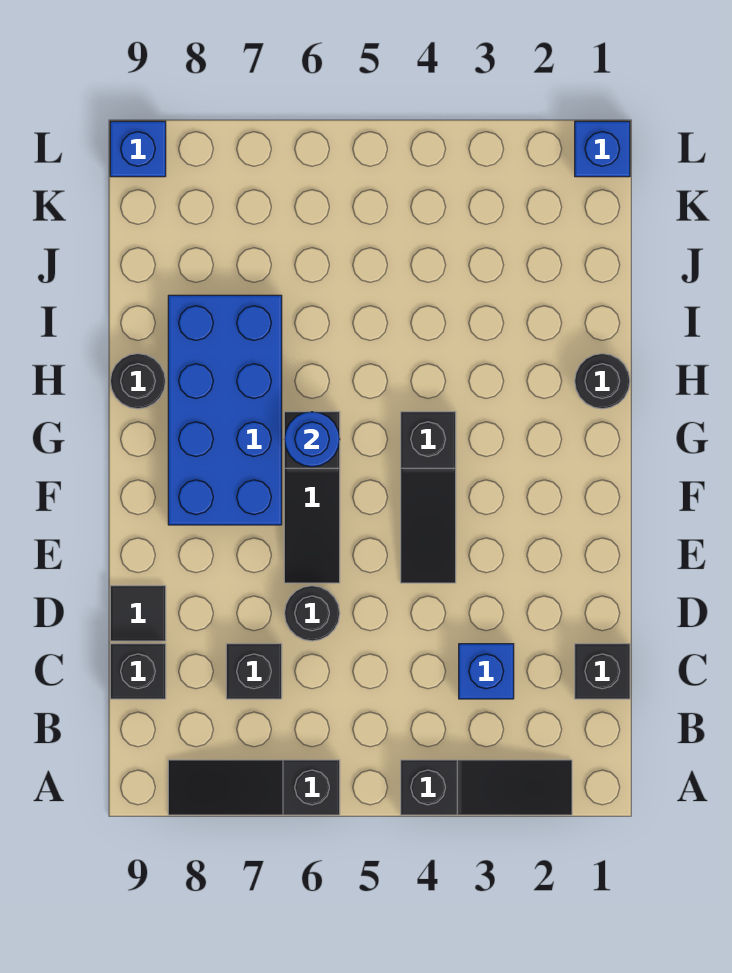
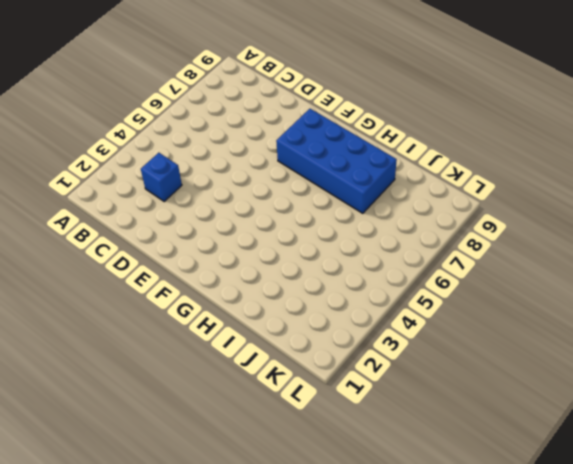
none -> black slope A2:A4 level 1 top 4
none -> black slope A6:A8 level 1 top 6
none -> black brick C1 level 1

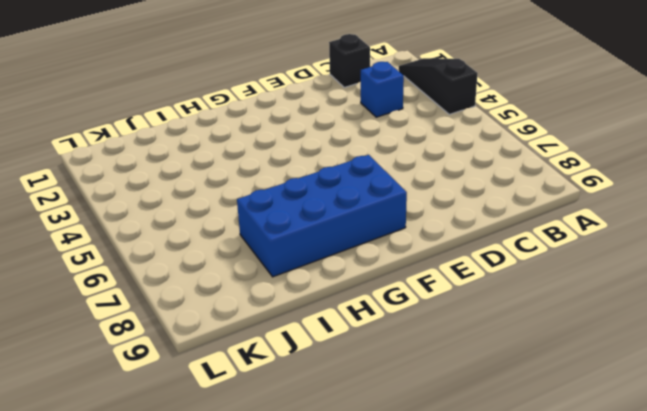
none -> black slope A6:A8 level 1 top 6
none -> black brick C7 level 1
none -> black brick C9 level 1

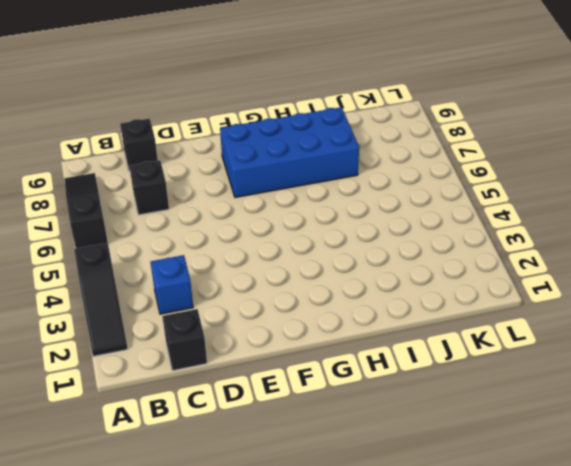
none -> black round brick D6 level 1
none -> black tile D9 level 1
none -> black slope E4:G4 level 1 top G

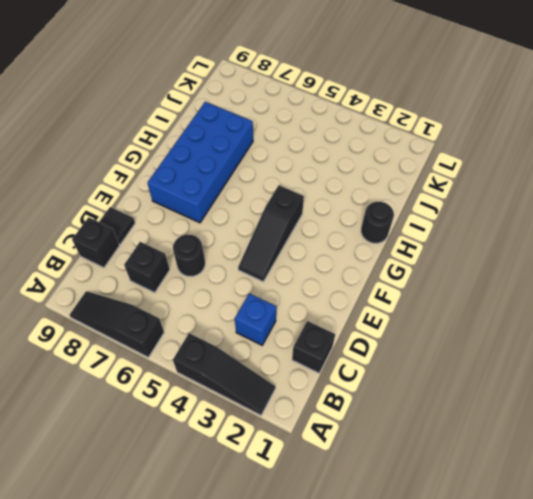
none -> black slope E6:G6 level 1 top G
none -> black round brick H9 level 1
none -> blue brick L1 level 1

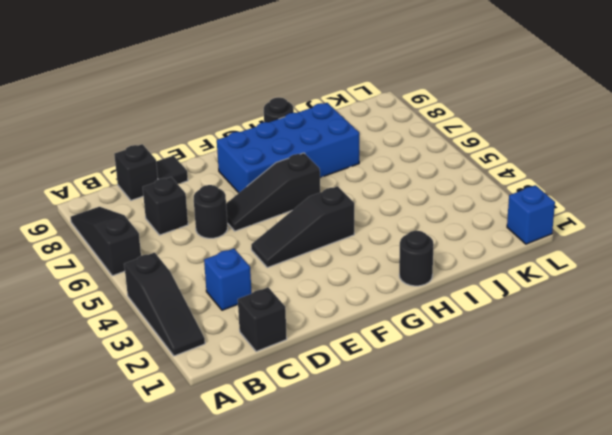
none -> blue brick L9 level 1
none -> blue round brick G6 level 2

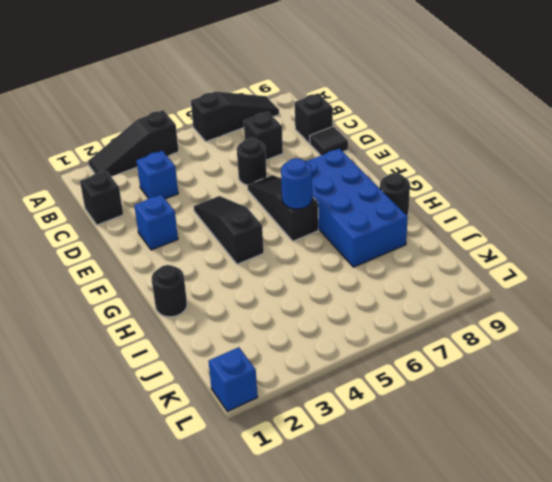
blue brick E2 level 1 -> blue brick L9 level 1

